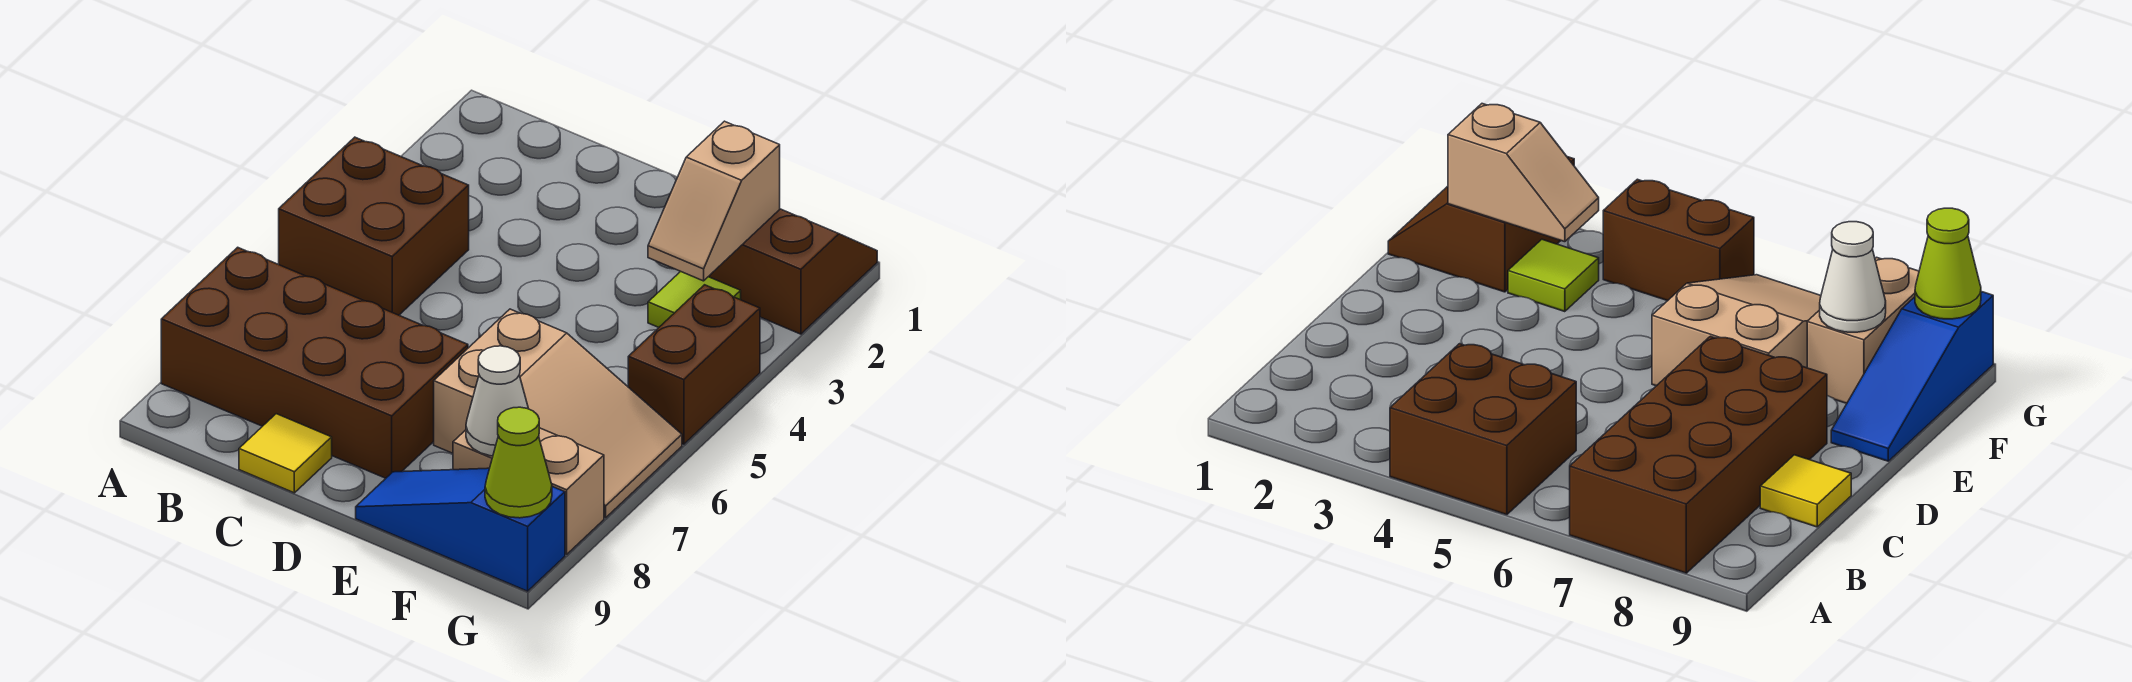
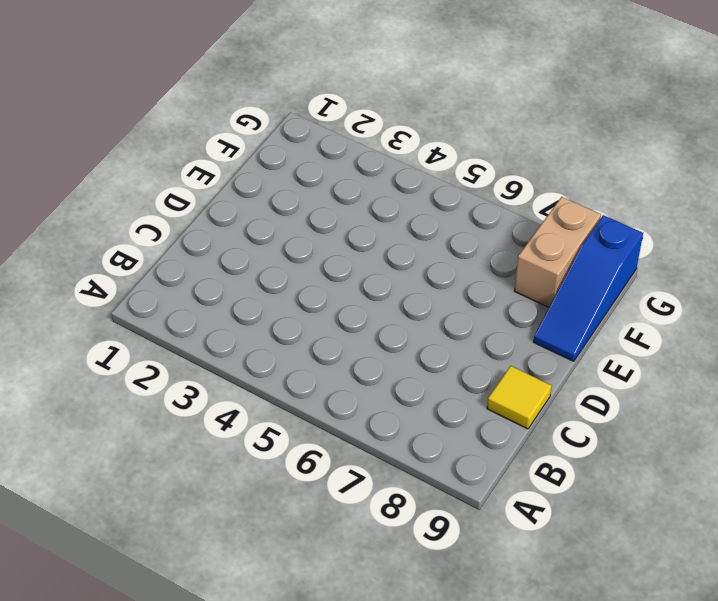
none -> brown brick A4:B5 level 1
none -> brown brick A7:D8 level 1
none -> tan slope E6:G7 level 1 top E

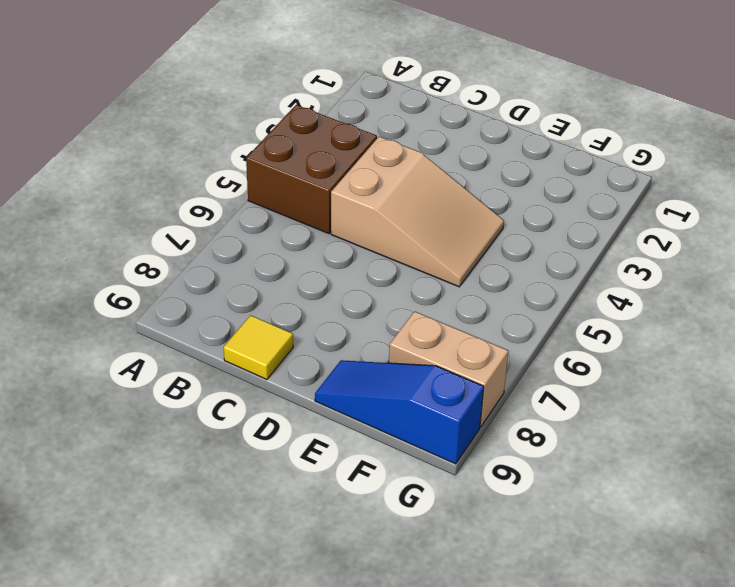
tan slope C4:E5 level 1 top C -> tan slope E6:G7 level 1 top E
none -> brown brick A7:D8 level 1
none -> brown slope F1:G2 level 1 top 2
none -> lime tile F3 level 1

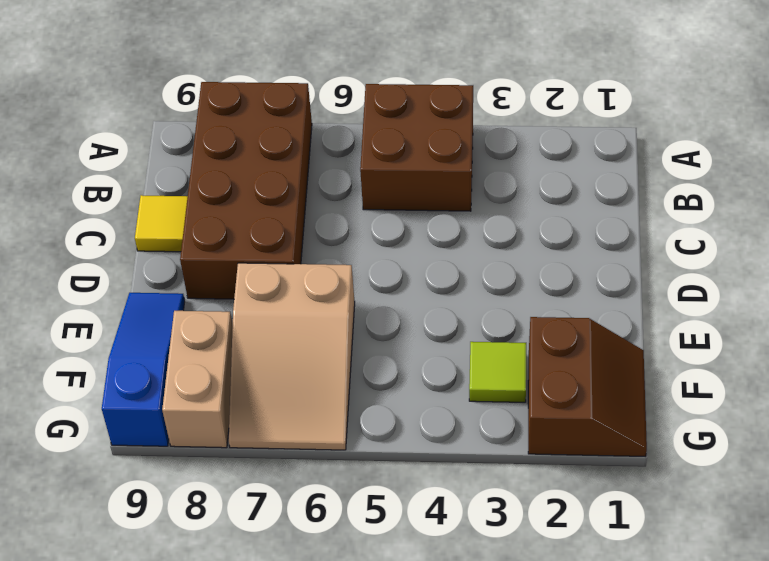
none -> brown brick G4:G5 level 1
none -> tan slope F2:F3 level 2 top 2
none -> white cone F8 level 2

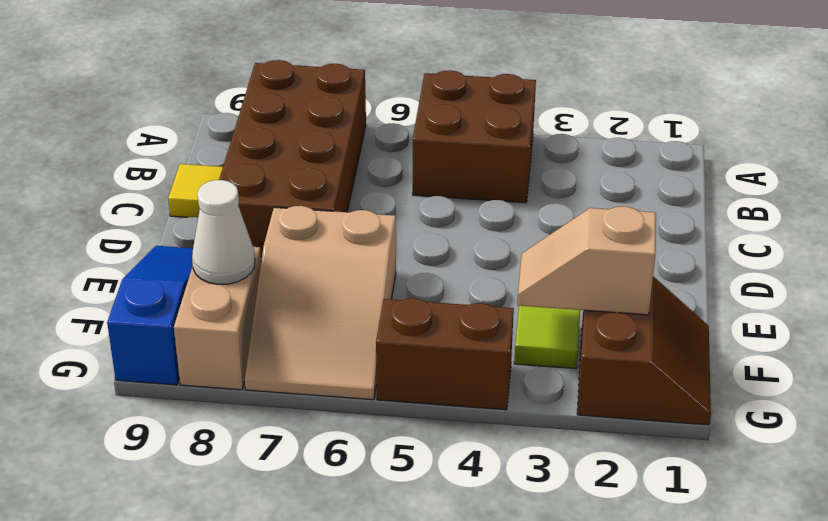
none -> lime cone G9 level 2

